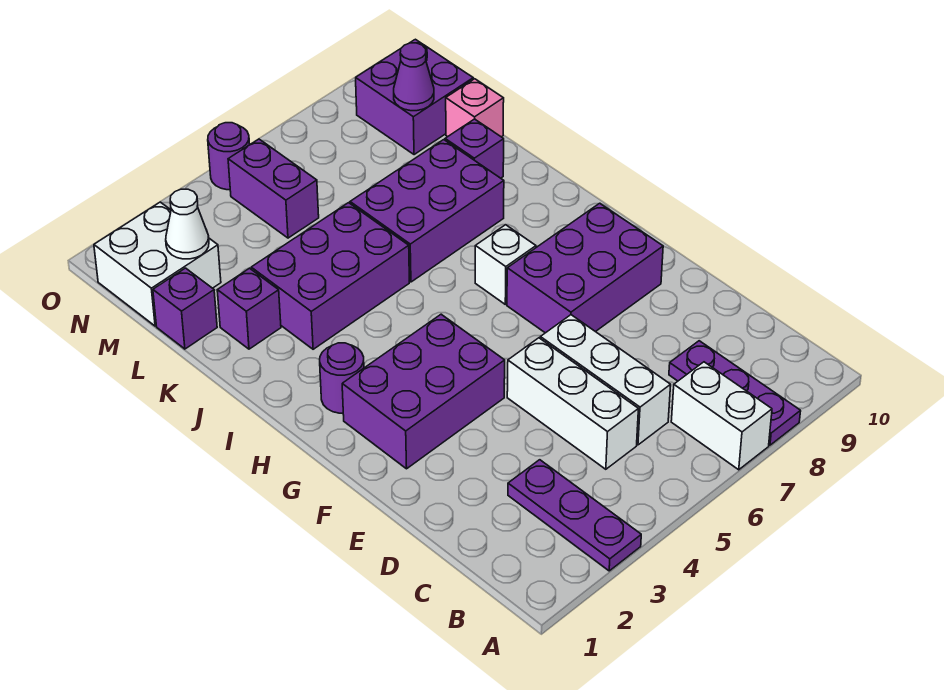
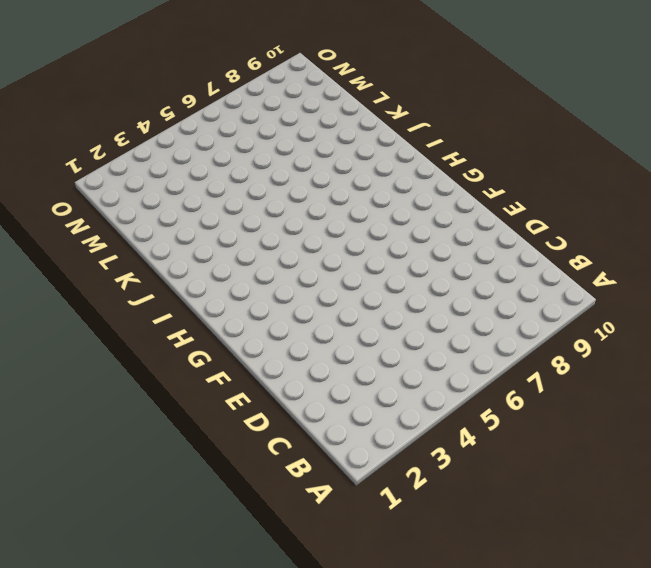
none -> purple plate A3:C3 level 1
none -> white brick A7:B7 level 1
none -> purple plate A8:C8 level 1

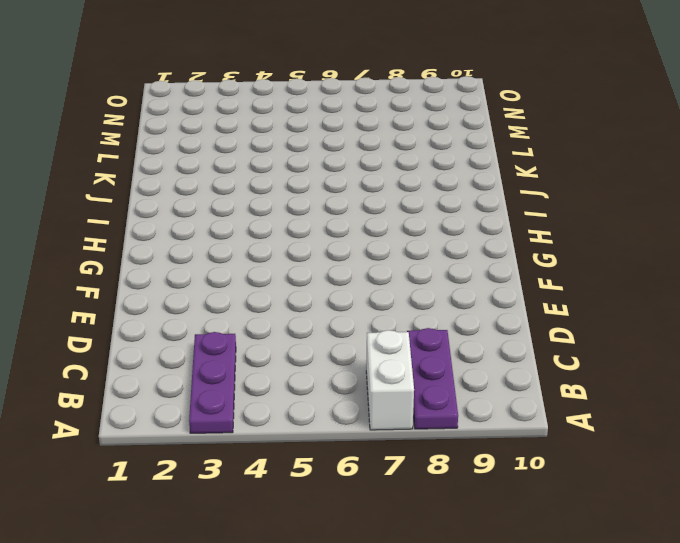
none -> white brick C5:E5 level 1
none -> white brick C6:E6 level 1
none -> purple brick F2:G4 level 1

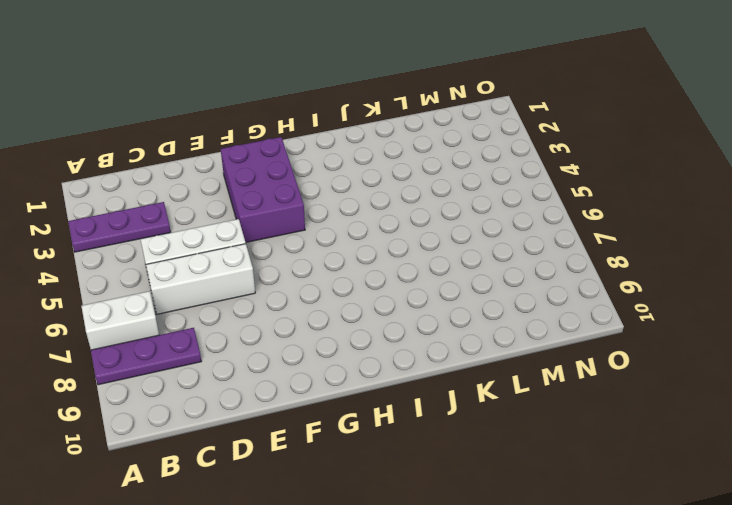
none -> purple brick F7:G9 level 1
none -> purple round brick H2 level 1
none -> white brick H7 level 1

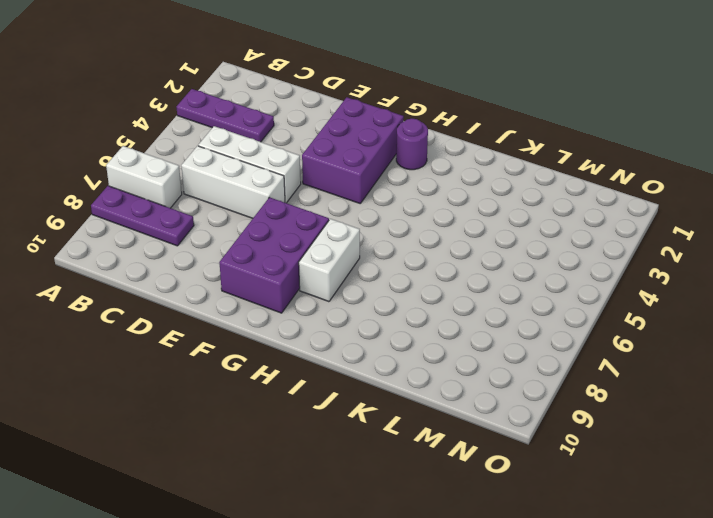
white brick H7:H8 level 1 -> white brick H7 level 1
none -> purple brick J3:K5 level 1
none -> purple brick J6:K8 level 1
none -> purple brick K2 level 1

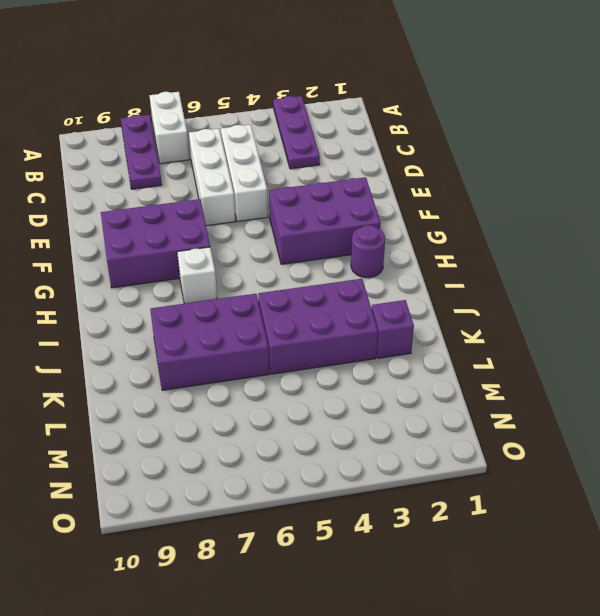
none -> purple brick K9 level 1
none -> purple brick L1 level 1
none -> pink brick L10 level 1

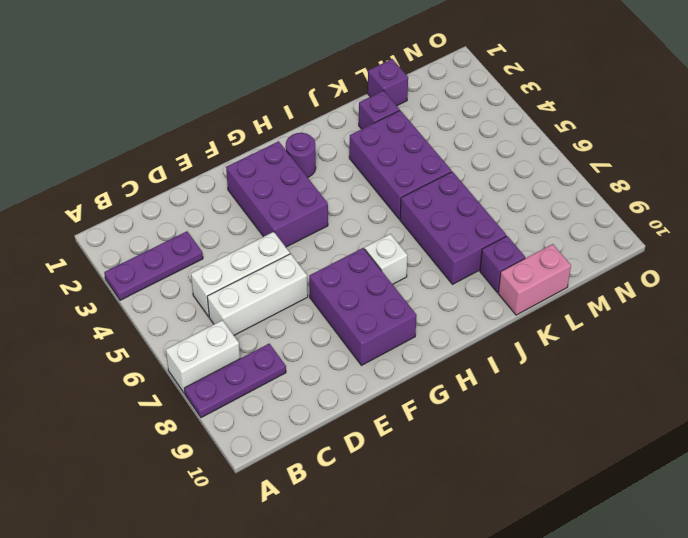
pink brick K10:L10 level 1 -> pink brick L10 level 1
none -> white brick M1:N2 level 1
none -> purple brick M5:N5 level 1
none -> purple brick M9:N10 level 1

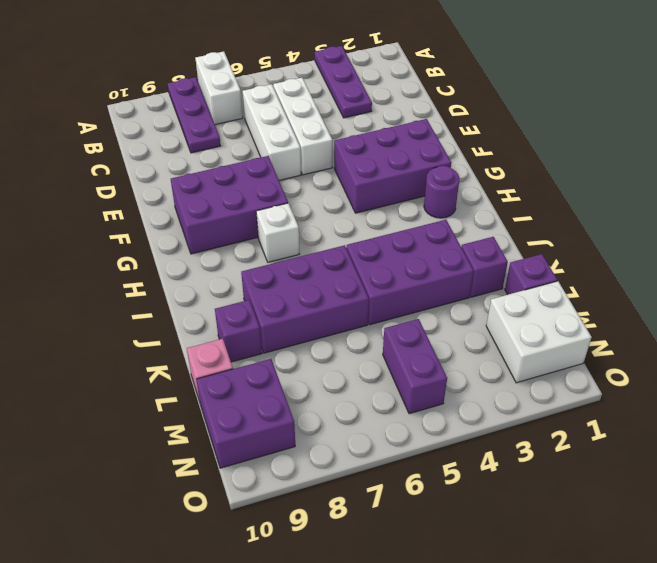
none -> purple round brick O5 level 1
none -> white cone M2 level 2
none -> purple cone M9 level 2

